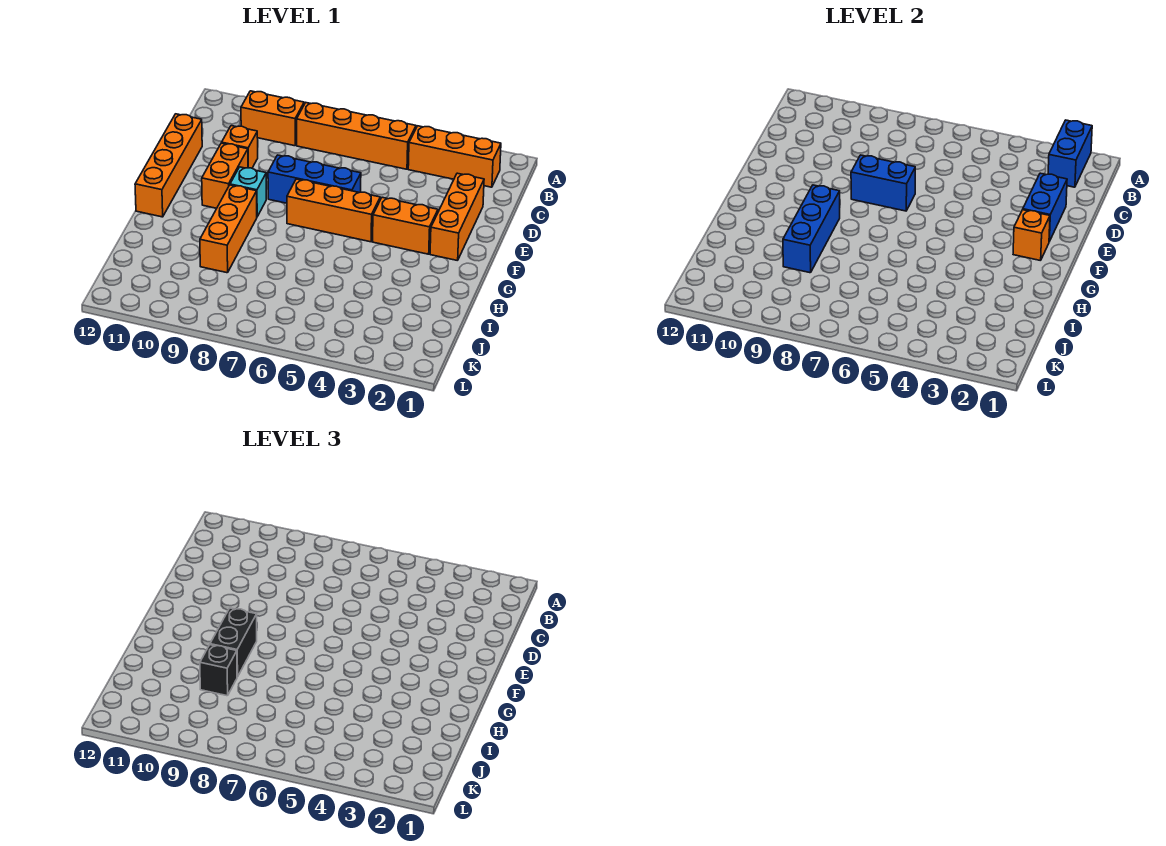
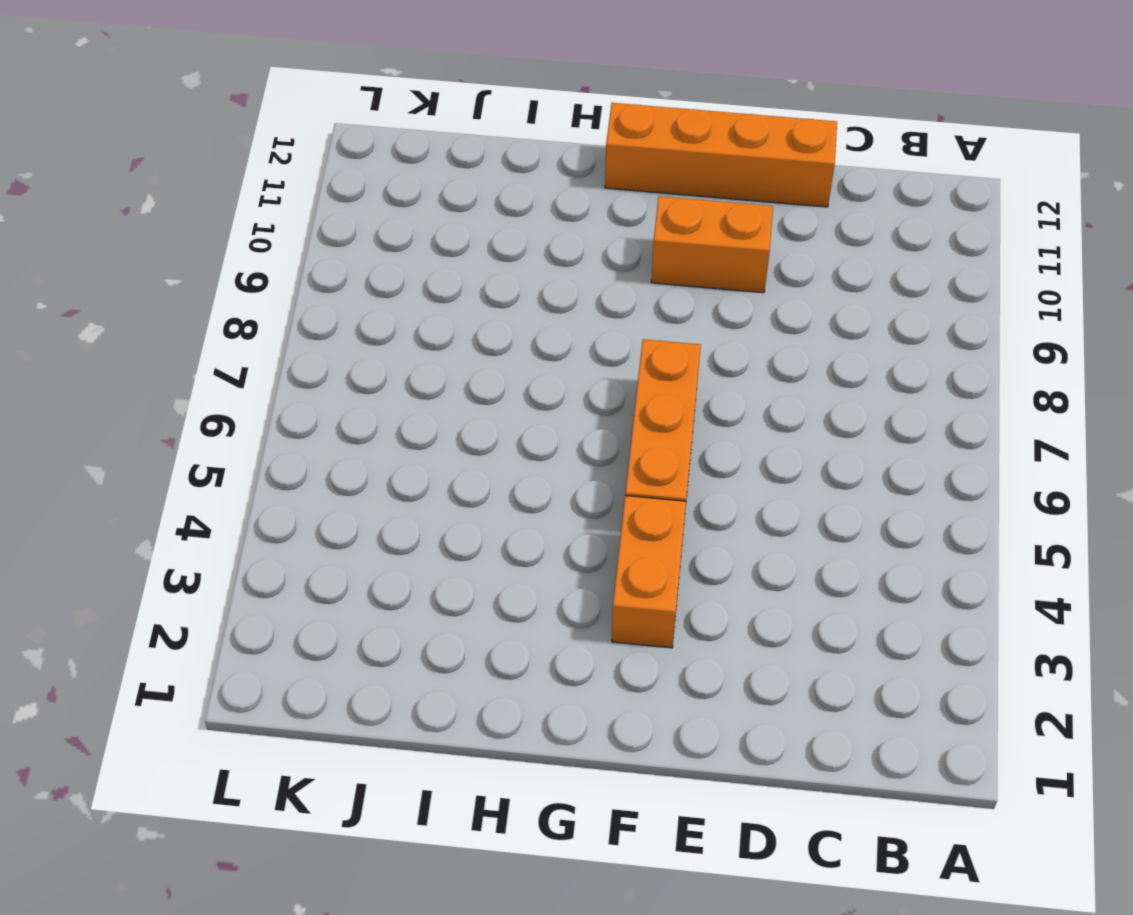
none -> orange brick B2:B4 level 1
none -> orange brick B5:B8 level 1
none -> orange brick B9:B10 level 1

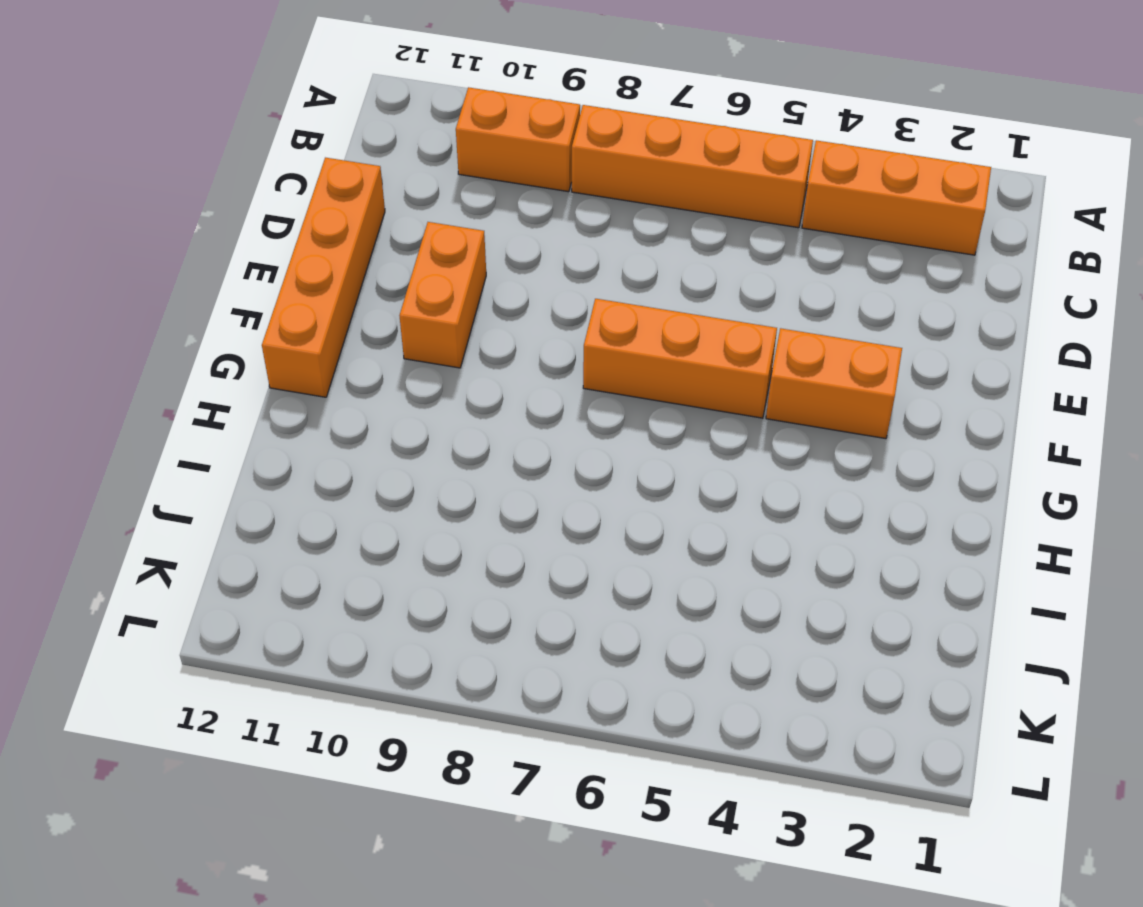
none -> orange brick D2:F2 level 1
none -> orange brick D10 level 1
none -> blue brick E6:E8 level 1

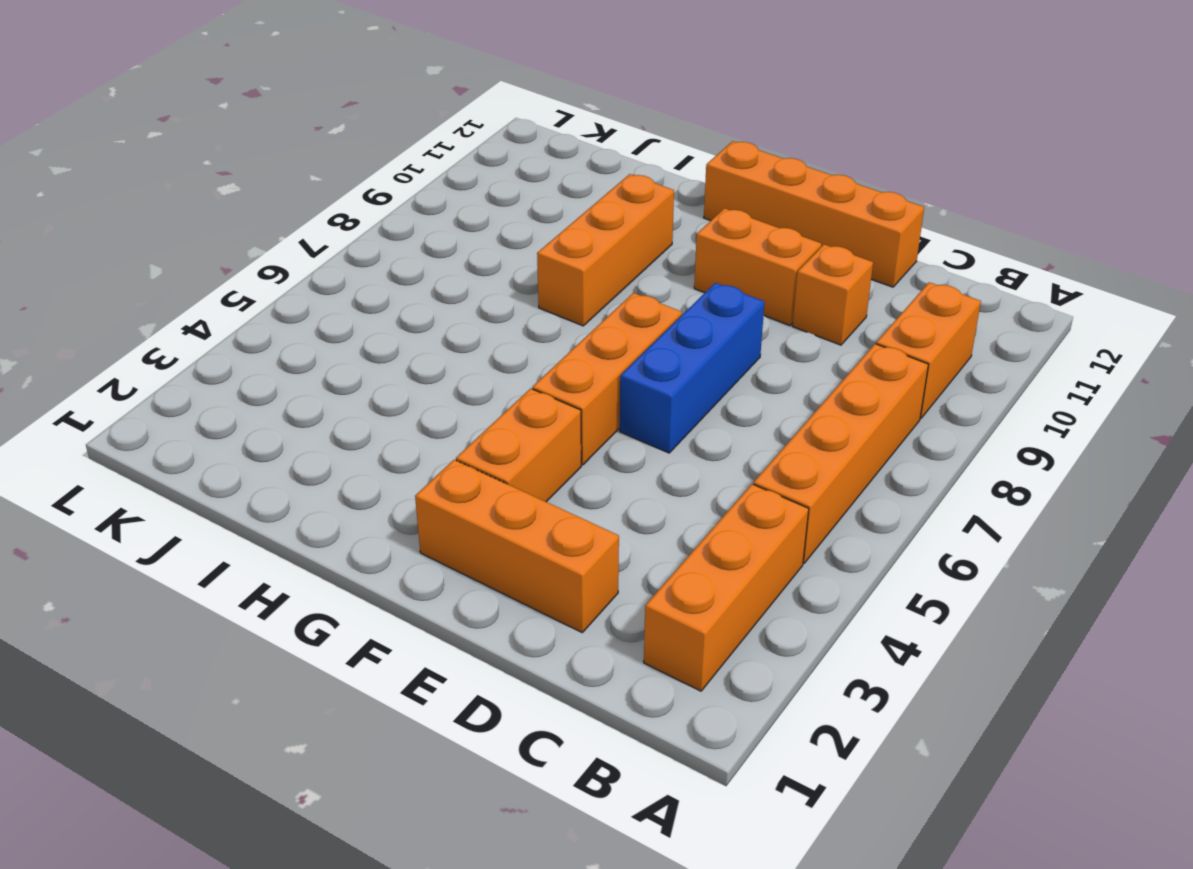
orange brick H8:H10 level 1 -> orange brick G9:I9 level 1
none -> cyan brick F9 level 1
none -> blue brick A2:B2 level 2
none -> blue brick D2:E2 level 2

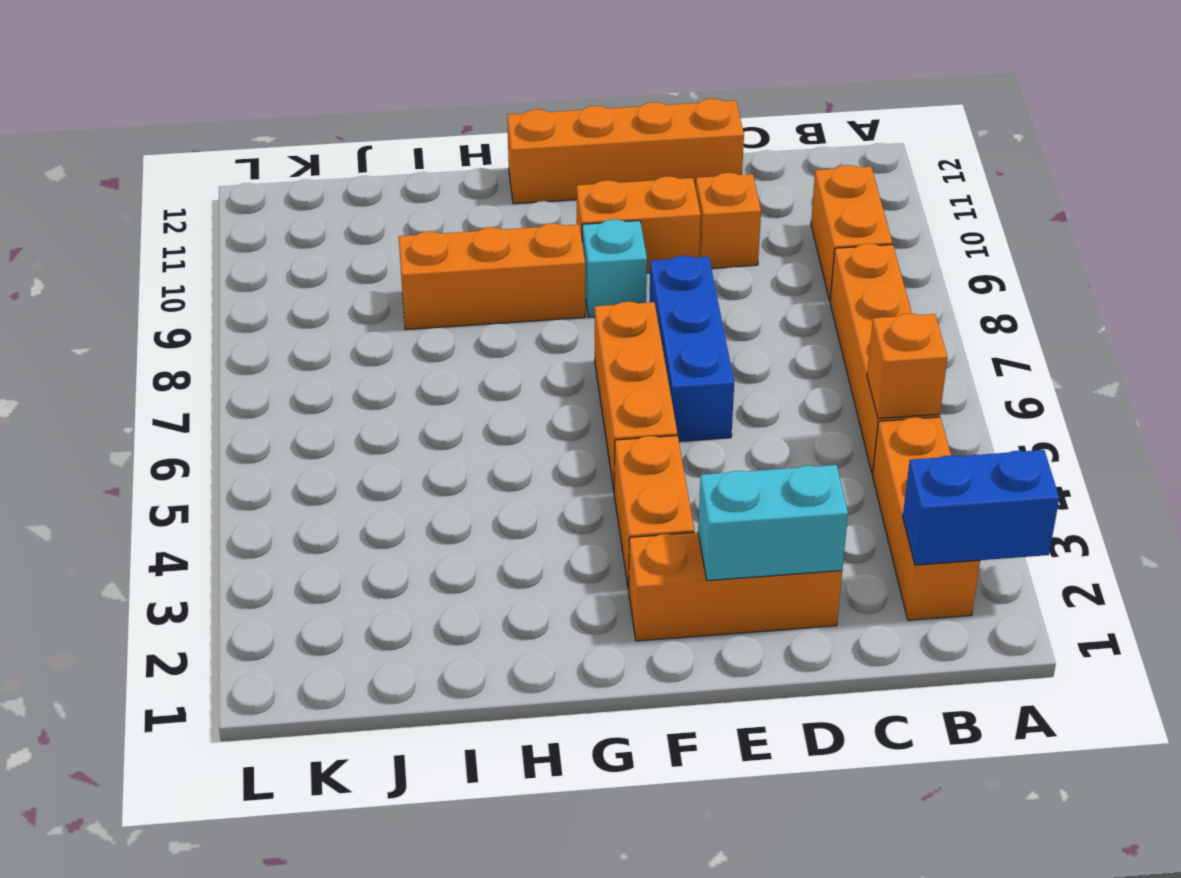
orange brick B5 level 2 -> orange brick F2 level 2
cyan brick D2:E2 level 2 -> blue brick D2:E2 level 2
none -> blue brick E7:E8 level 2
none -> blue brick G9:I9 level 2
none -> black brick G9:H9 level 3

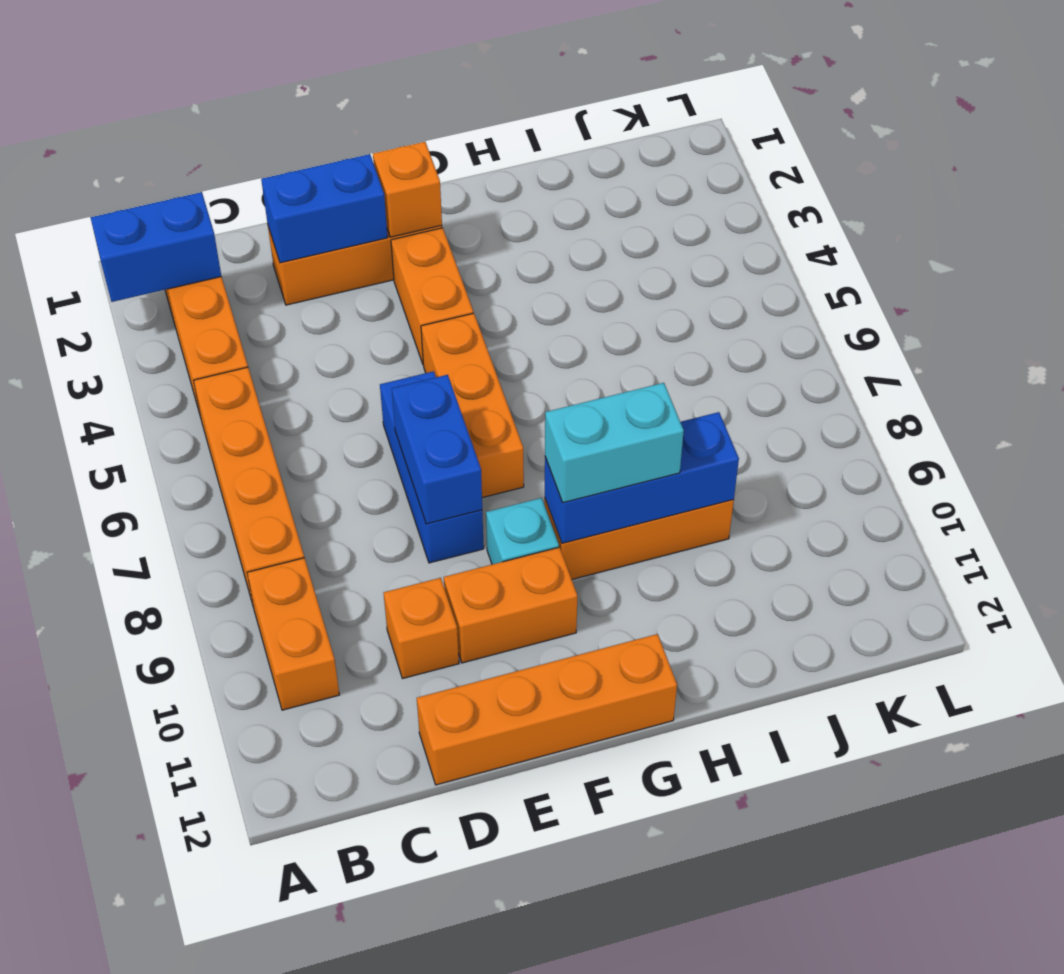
cyan brick G9:H9 level 3 -> black brick G9:H9 level 3
none -> black brick I9 level 3

